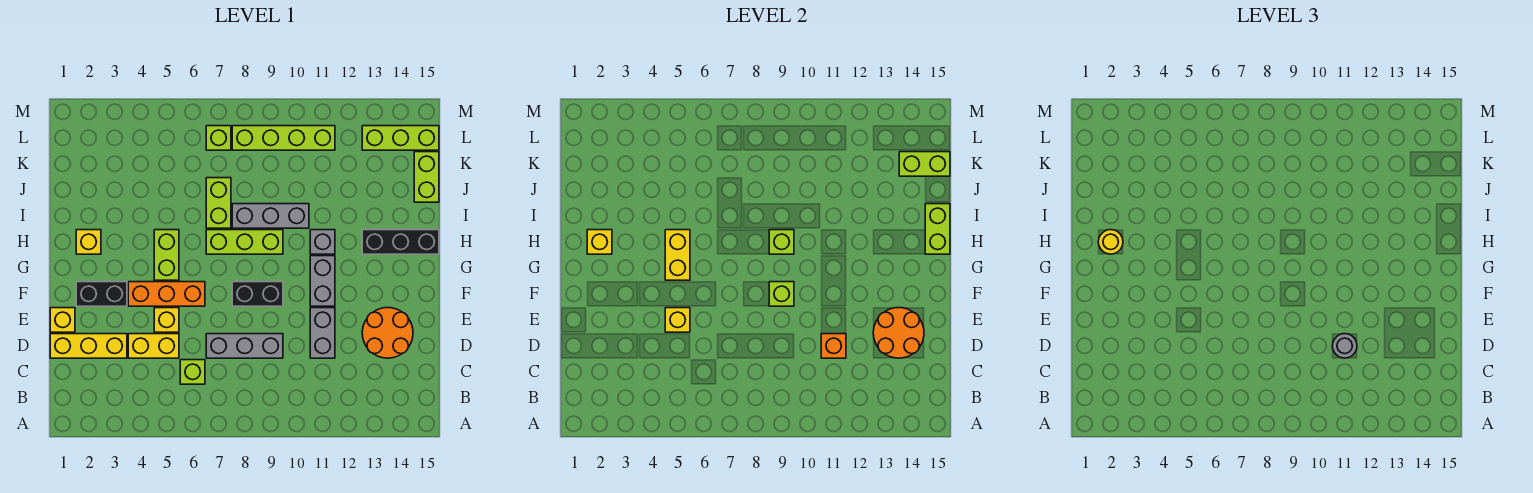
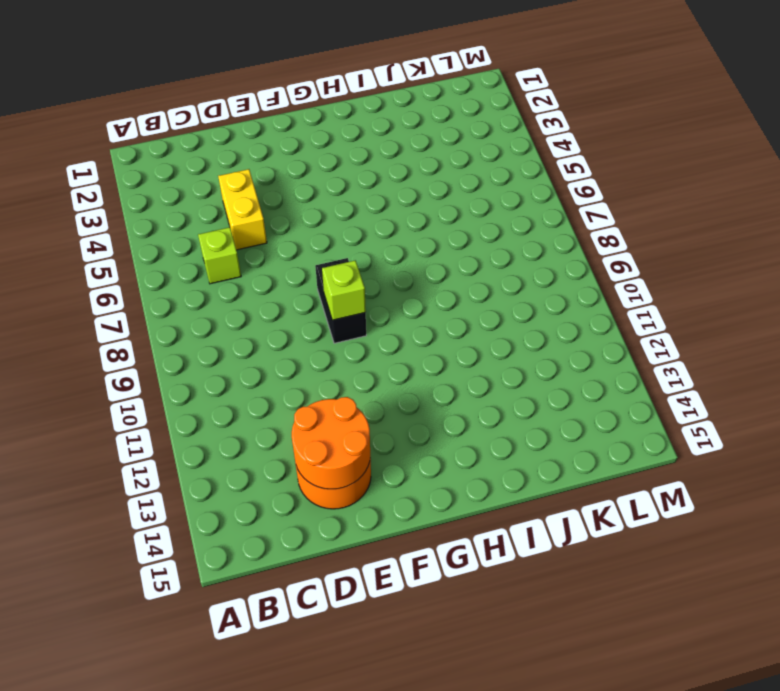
none -> yellow brick D1:D3 level 1
none -> grey brick D7:D9 level 1
none -> grey brick D11:E11 level 1
none -> yellow brick E1 level 1

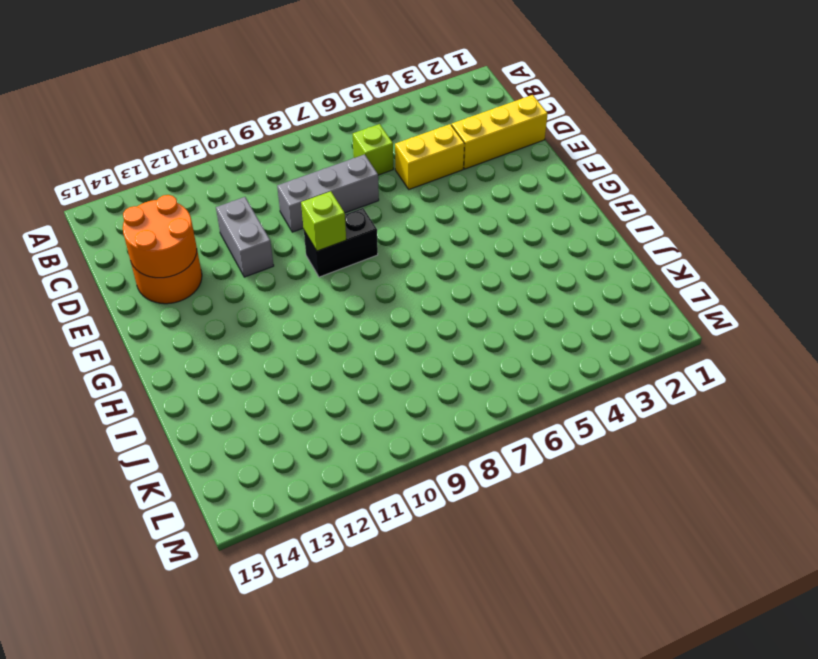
none -> yellow brick E1 level 1
none -> yellow brick E5 level 1
none -> black brick F2:F3 level 1
none -> orange brick F4:F6 level 1

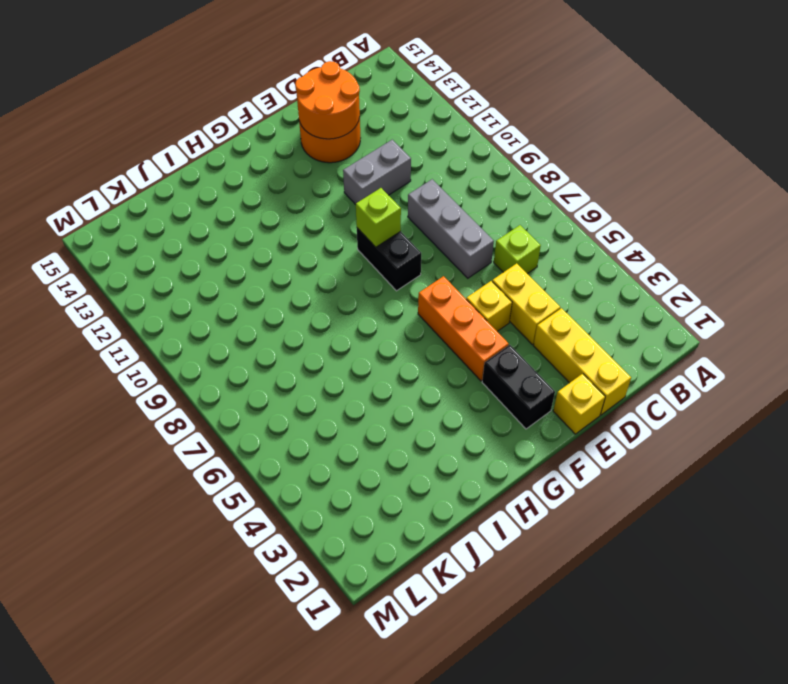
none -> grey brick F11:G11 level 1
none -> lime brick G5:H5 level 1
none -> yellow brick H2 level 1
none -> lime brick H7:H9 level 1

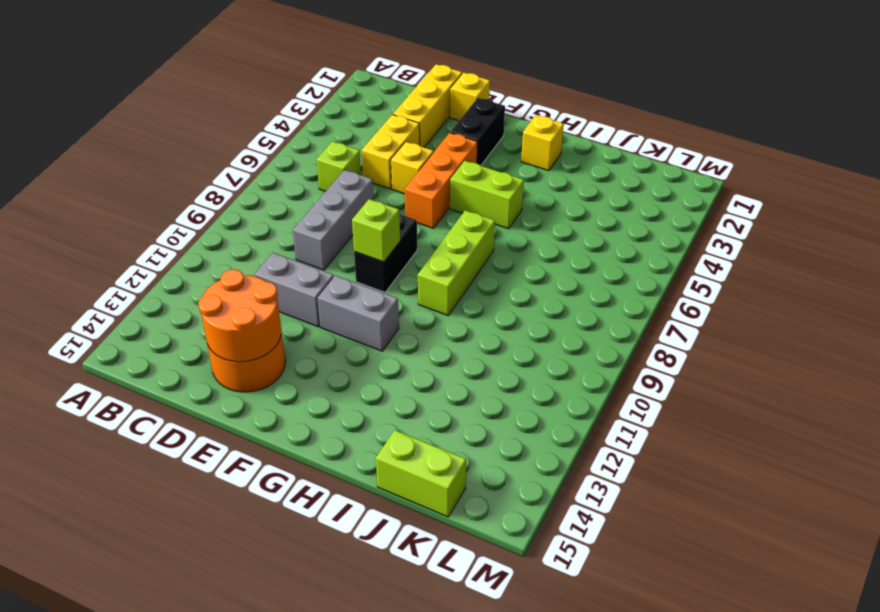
none -> grey brick H11 level 1
none -> black brick H13:H15 level 1
none -> lime brick I7:J7 level 1
none -> grey brick I8:I10 level 1

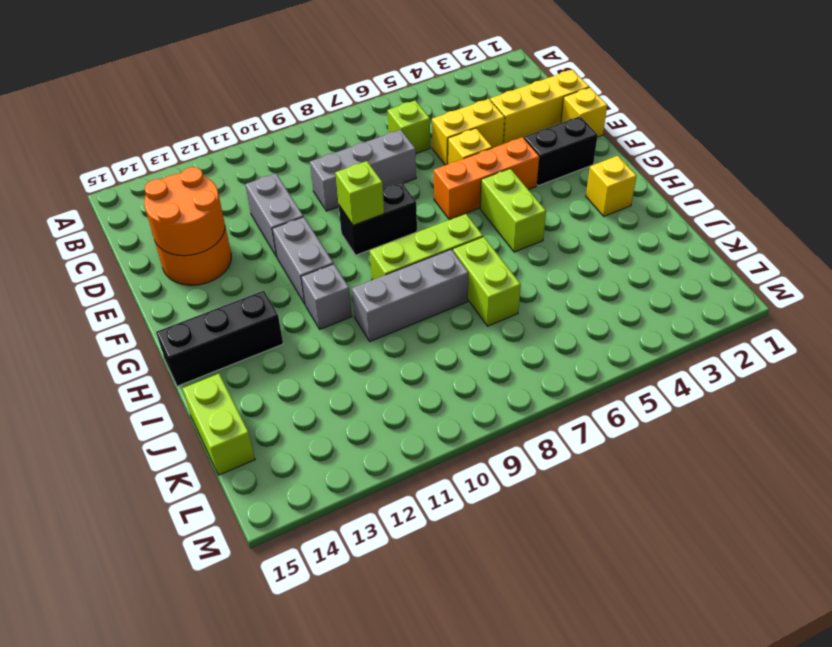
none -> lime brick L7 level 1
none -> lime brick L8:L11 level 1
none -> lime brick L13:L15 level 1
none -> orange brick D11 level 2

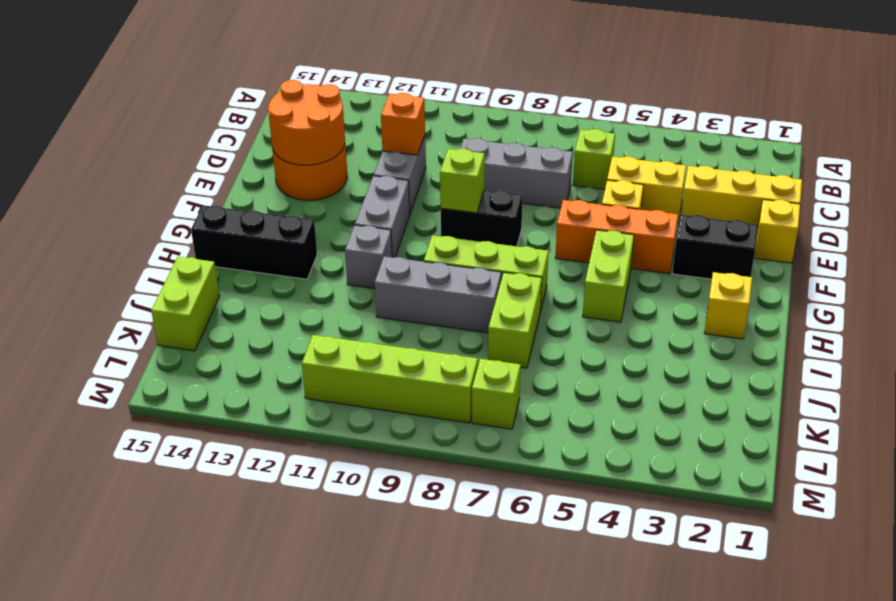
none -> lime brick L13:L15 level 1
none -> yellow brick E5 level 2
none -> yellow brick G5:H5 level 2
none -> yellow brick H2 level 2

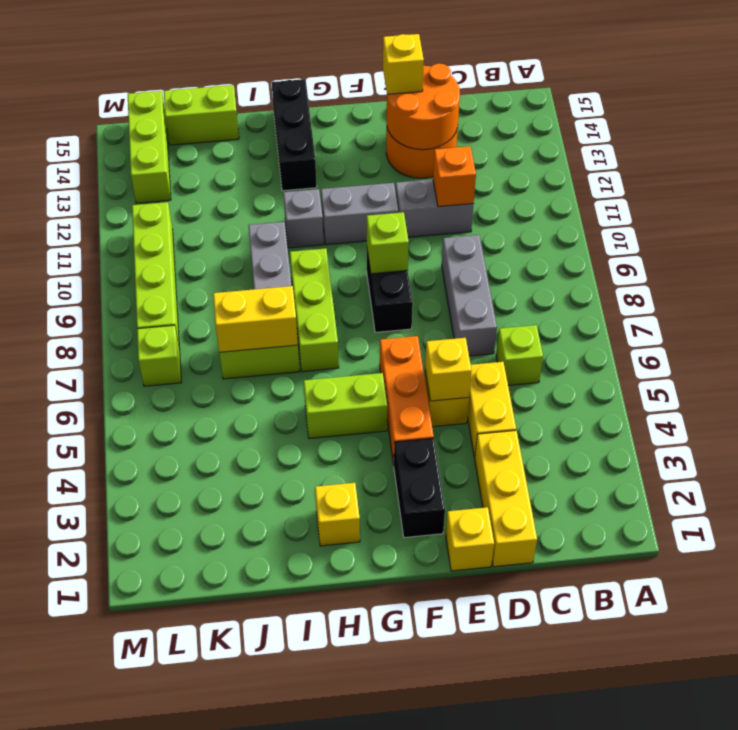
yellow brick E14 level 3 -> yellow brick H2 level 2
yellow brick I7:J7 level 2 -> yellow brick G5:H5 level 2
none -> lime brick H9 level 2
none -> lime brick H15:I15 level 2
none -> lime brick K14:K15 level 2
none -> grey round brick D11 level 3

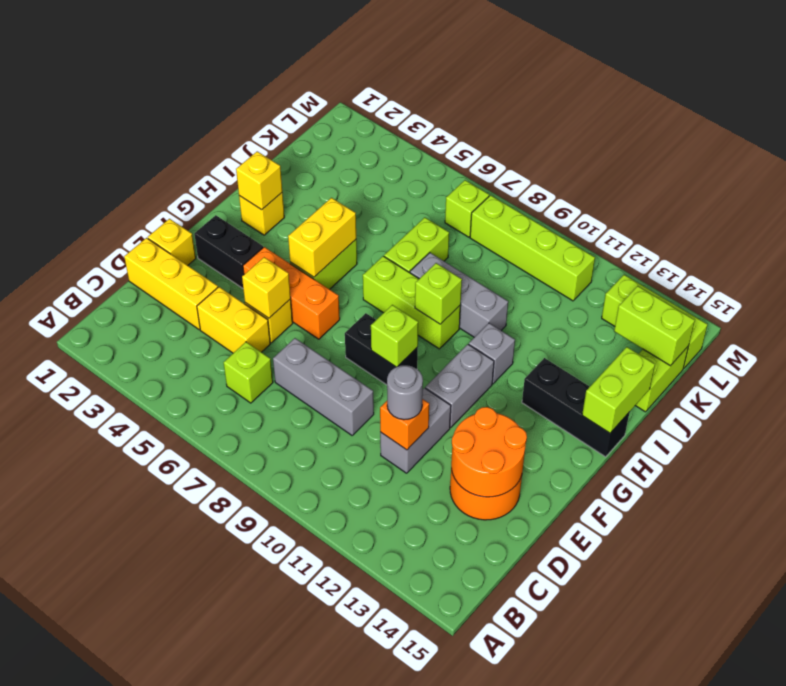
none -> yellow round brick H2 level 3

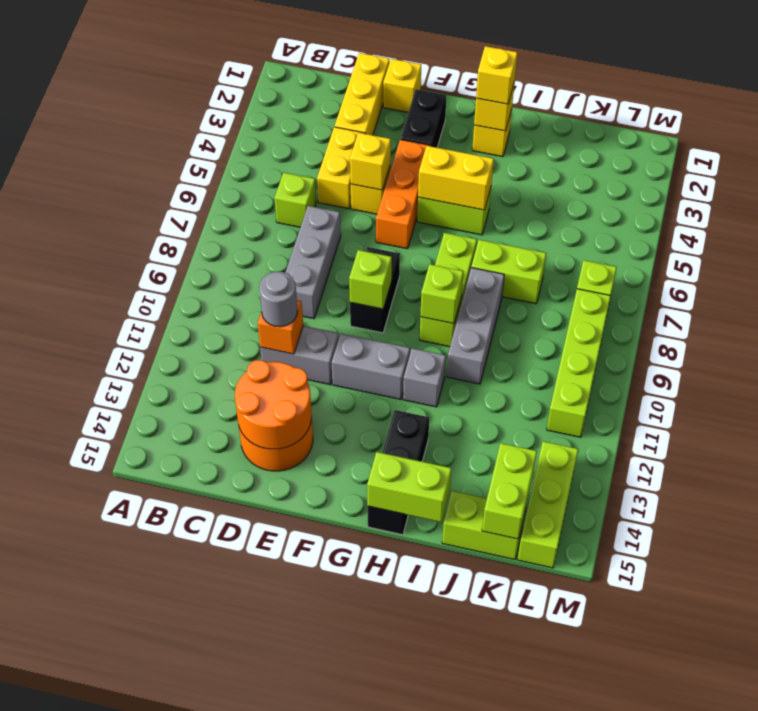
yellow brick H2 level 3 -> yellow round brick H2 level 3

